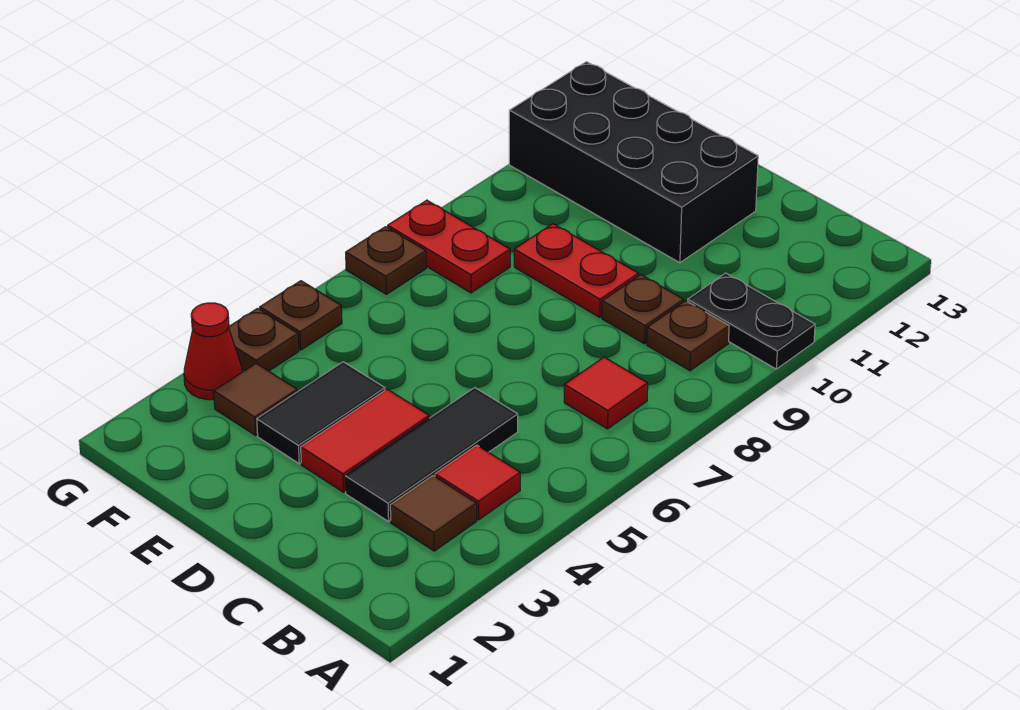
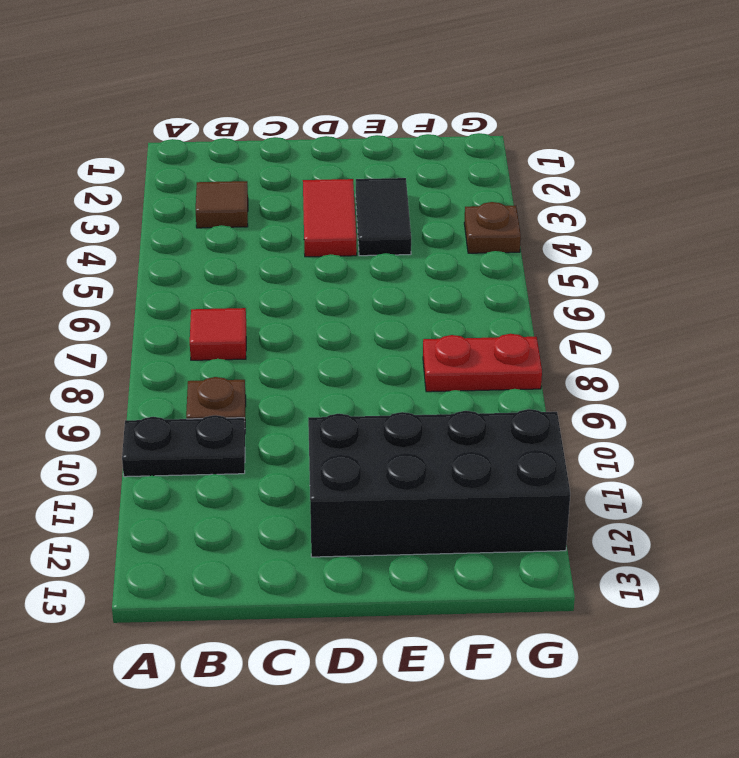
none -> red tile B4 level 1
none -> black tile C3:C5 level 1
none -> brown plate C9 level 1

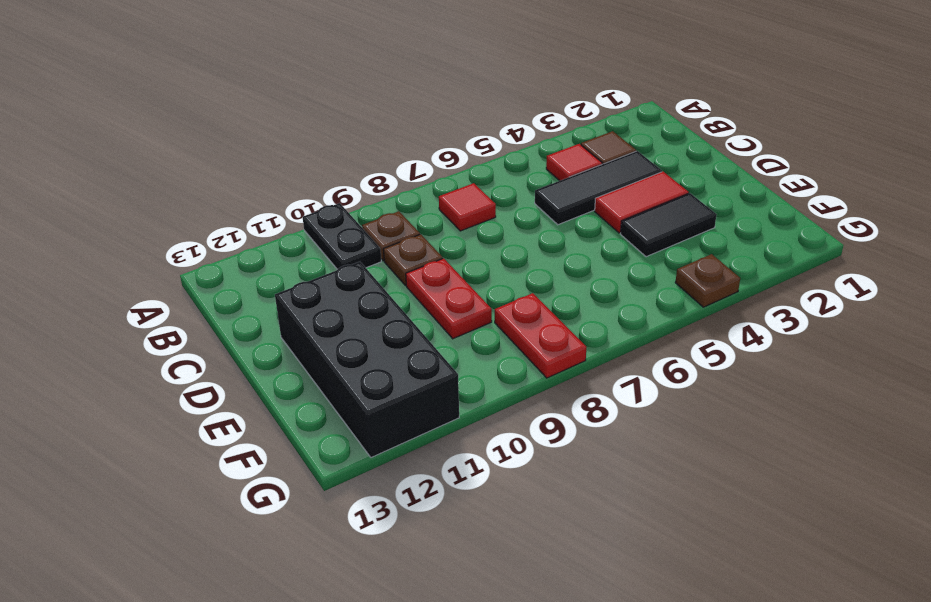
none -> brown tile F3 level 1
none -> red cone G3 level 1
none -> brown plate G5 level 1

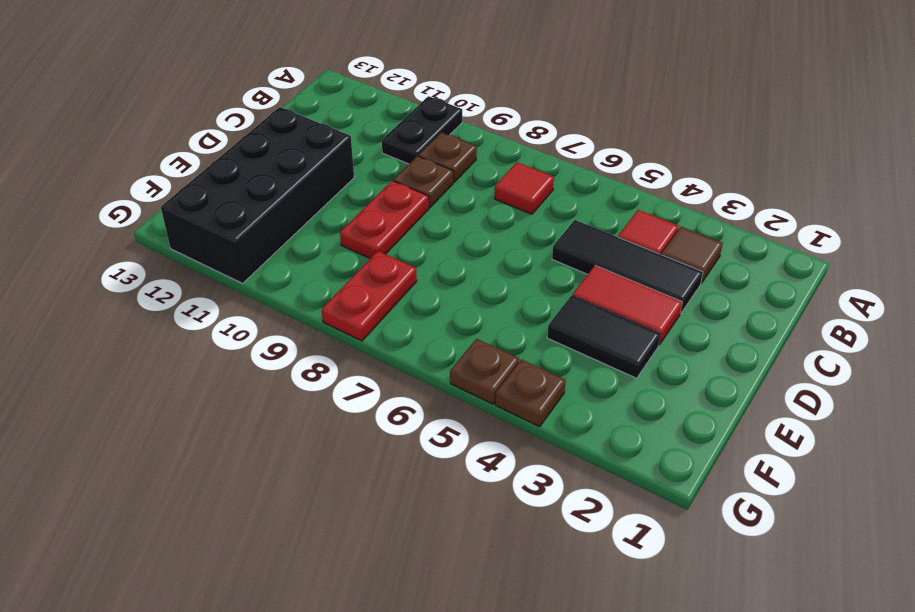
none -> brown tile F3 level 1
none -> red cone G3 level 1
none -> brown plate G7 level 1

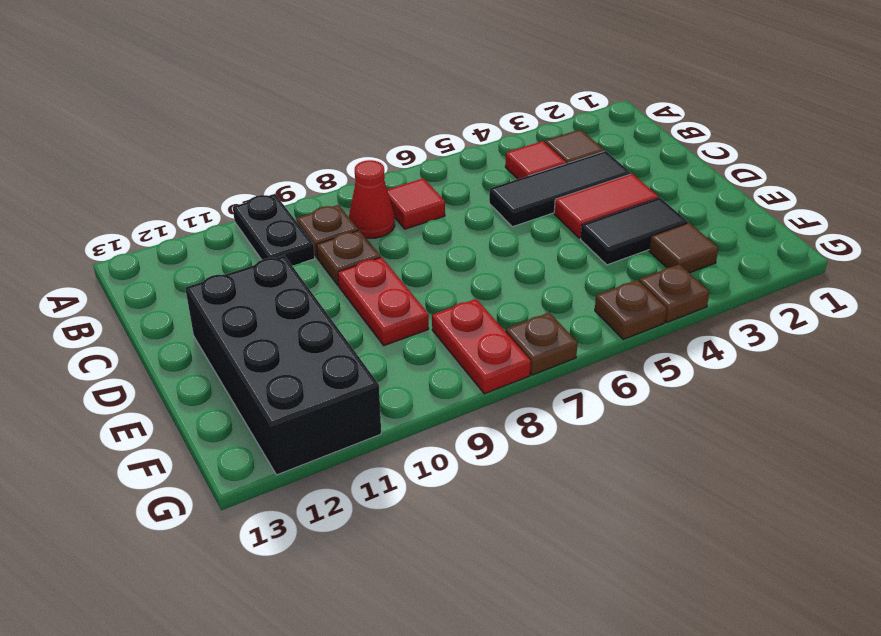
red cone B8 level 1 -> red cone G3 level 1

